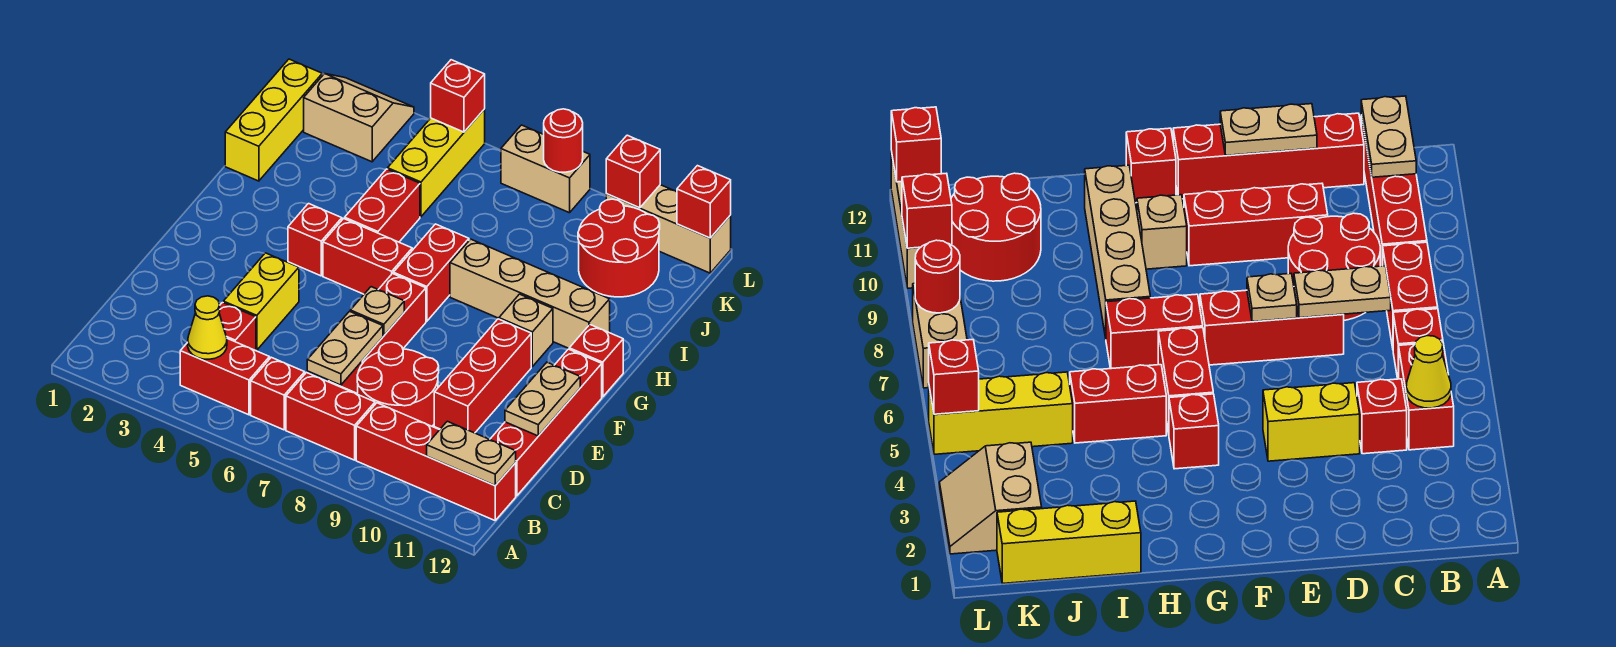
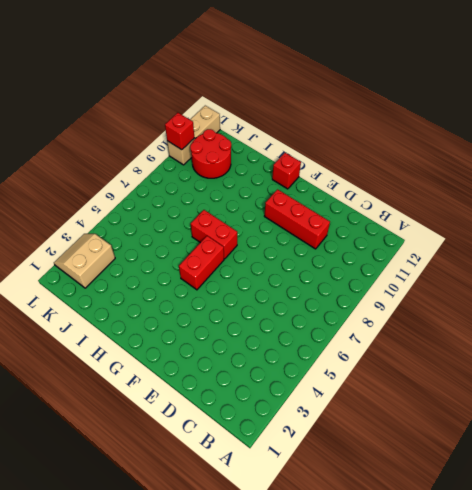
none -> red brick B4:B5 level 1
none -> red brick B6 level 1
none -> red brick B7:B8 level 1
none -> red brick B9:B12 level 1

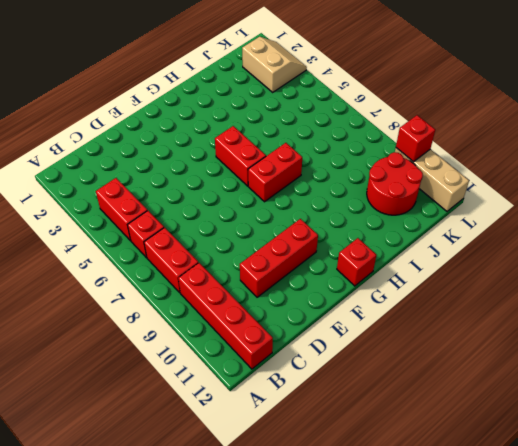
none -> red brick C4 level 1
none -> red round brick C8:D9 level 1
none -> red brick C12:F12 level 1
none -> yellow brick D4:E4 level 1

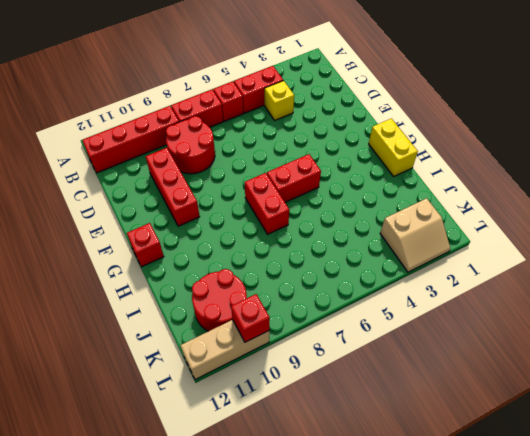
yellow brick C4 level 1 -> red brick C4 level 1
yellow brick G1:H1 level 1 -> yellow brick D4:E4 level 1
none -> red brick C12:F12 level 1
none -> red brick D7:F7 level 1
none -> red brick G4 level 1
none -> tan brick G10 level 1

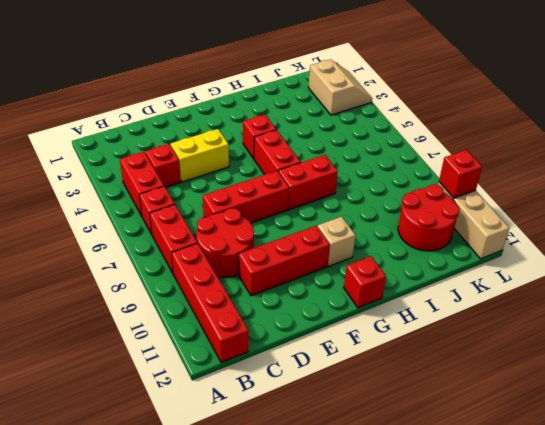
none -> red brick C12:F12 level 1
none -> red brick H5:I5 level 1
none -> tan brick H8:H11 level 1
none -> yellow brick I1:K1 level 1

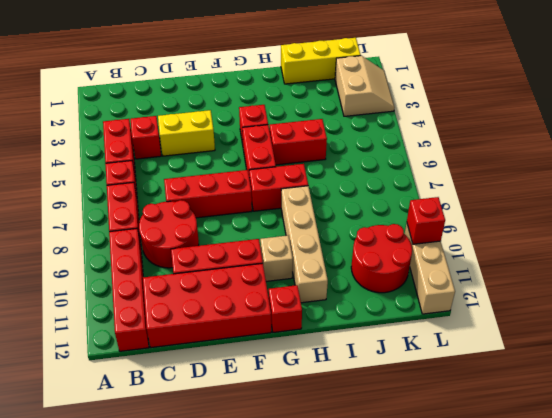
red brick C11:F12 level 1 -> red brick C12:F12 level 1
none -> yellow brick J5:L5 level 1
none -> tan brick L7:L8 level 1
none -> yellow cone B4 level 2
none -> tan plate B11:B12 level 2

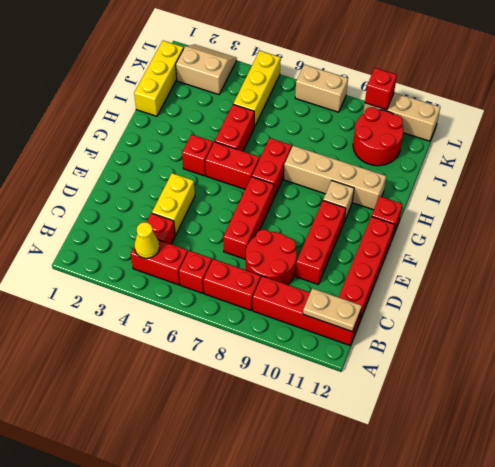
none -> tan plate C7:D7 level 2
none -> tan plate D12:E12 level 2
none -> tan plate E7 level 2
none -> red brick L5 level 2

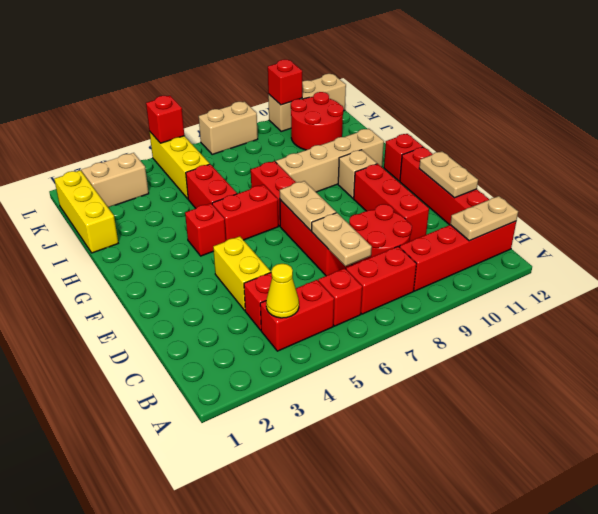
tan plate E7:F7 level 2 -> tan plate E7 level 2
none -> red round brick L8 level 2
none -> red brick L12 level 2

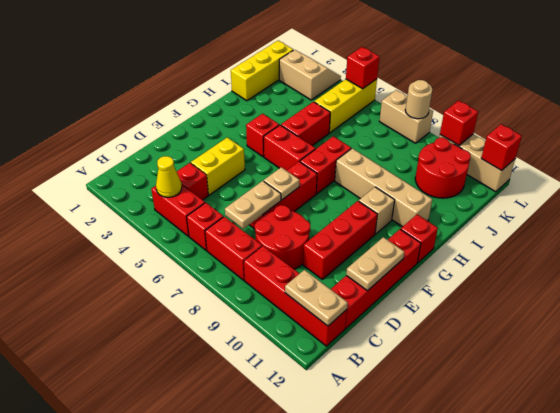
tan round brick L8 level 2 -> red round brick L8 level 2

